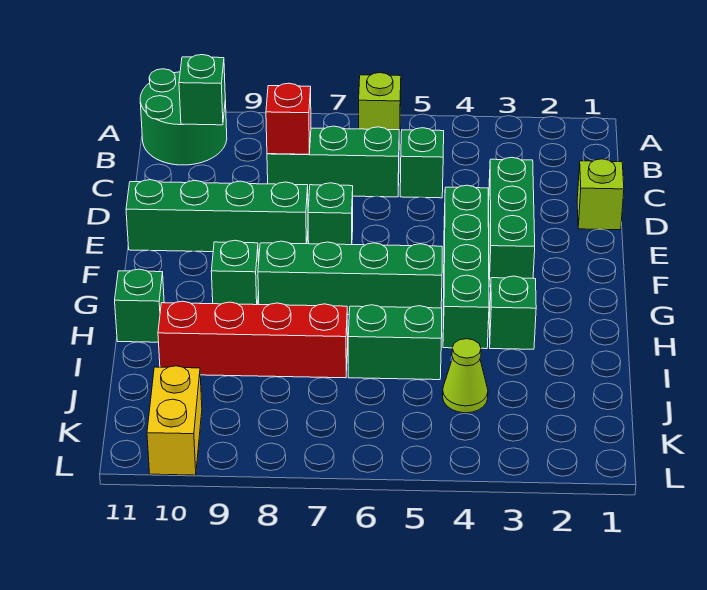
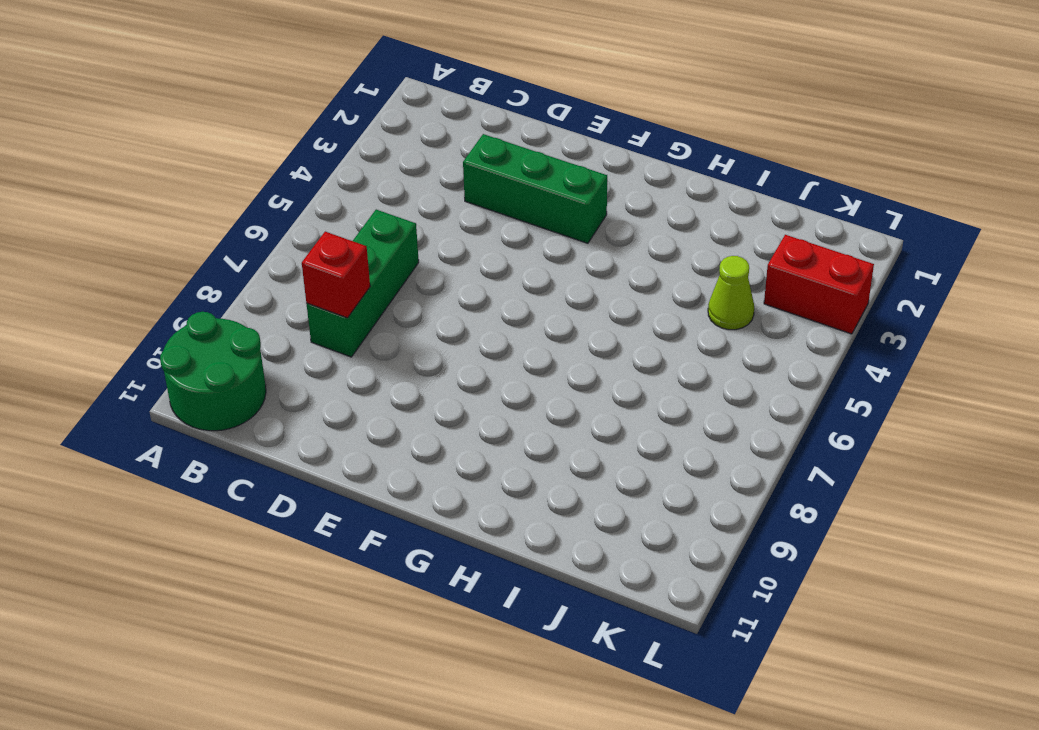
red brick K3:L3 level 1 -> none
none -> lime brick A6 level 1
none -> green brick C5 level 1
none -> lime brick D1 level 1

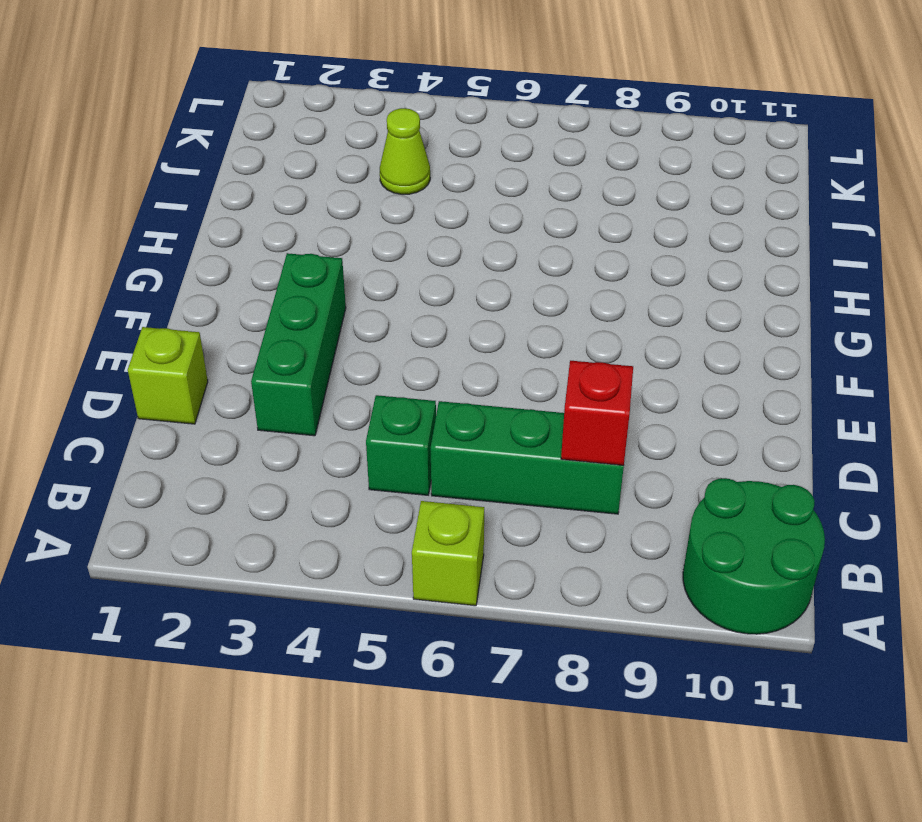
none -> green brick E4:H4 level 1
none -> green brick E7 level 1
none -> green brick E8:E11 level 1

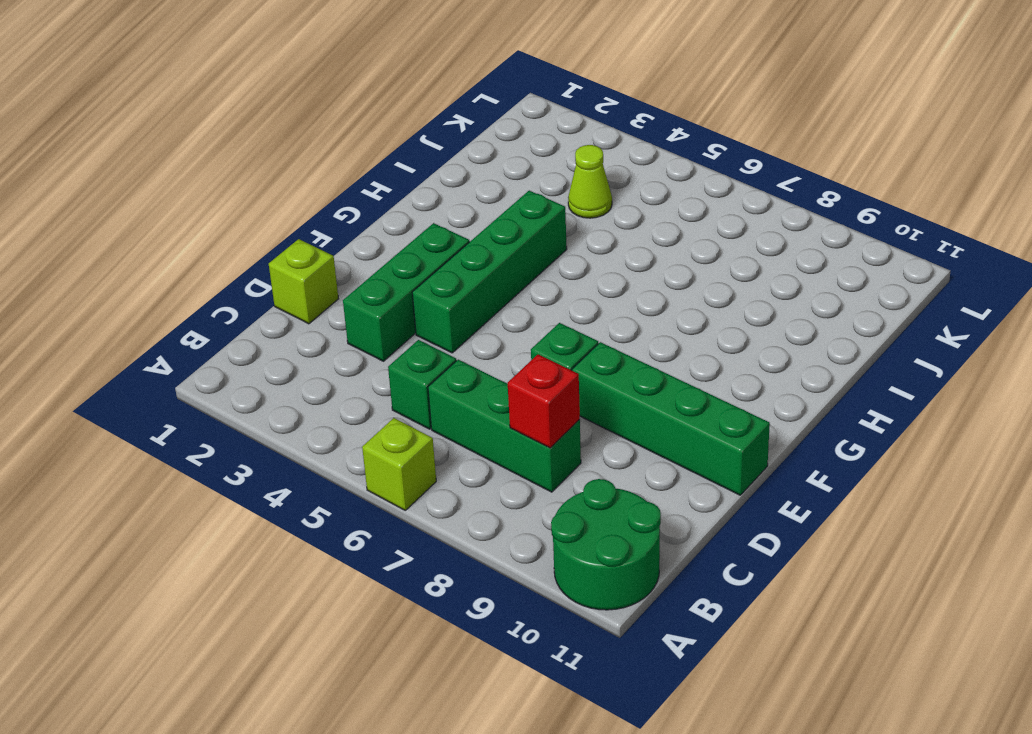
none -> green brick G5:G8 level 1
none -> green brick G9 level 1
none -> green brick H3 level 1

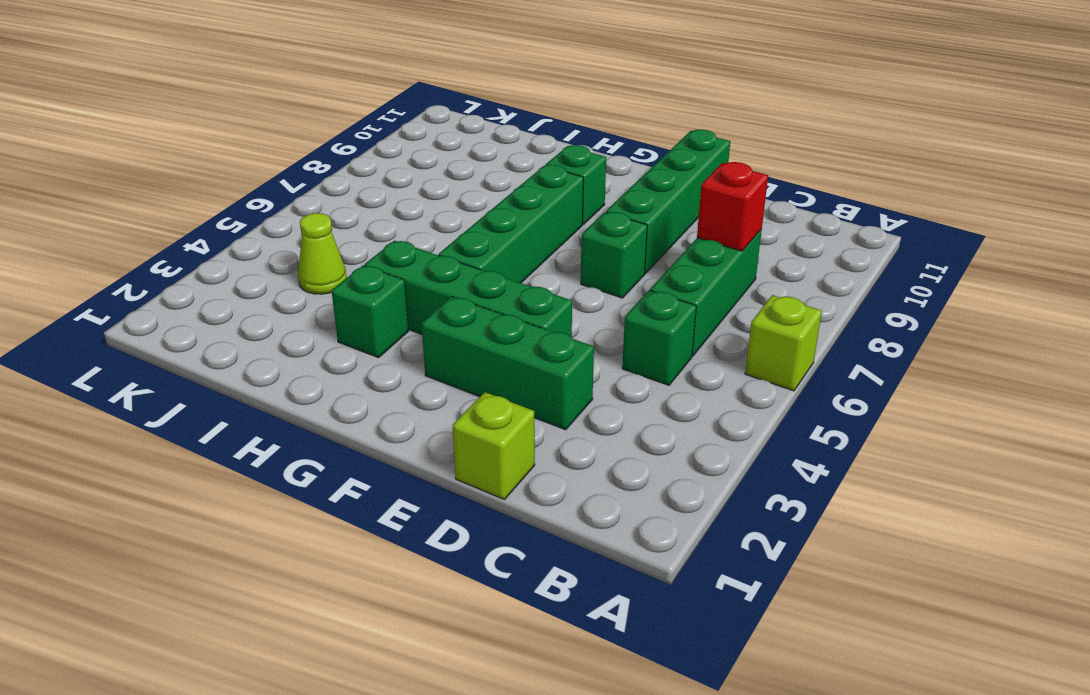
none -> green round brick A10:B11 level 1
none -> green brick H11 level 1
none -> green brick I5:I6 level 1

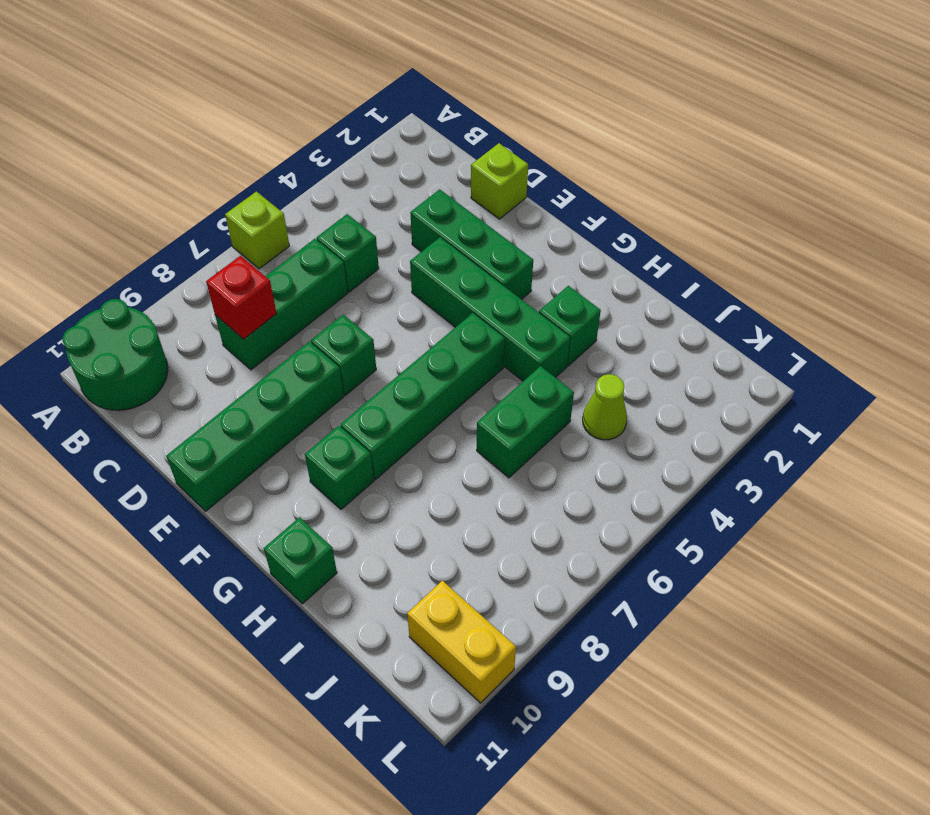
none -> red brick I7:I10 level 1
none -> green brick B10 level 2

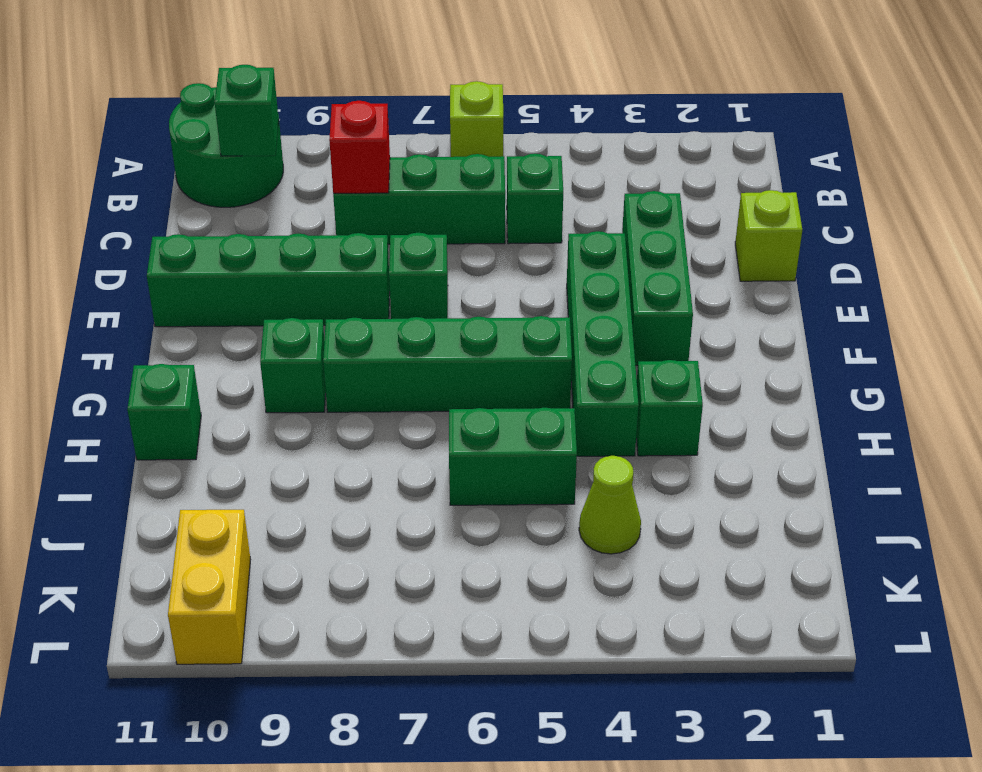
none -> red brick I7:I10 level 1

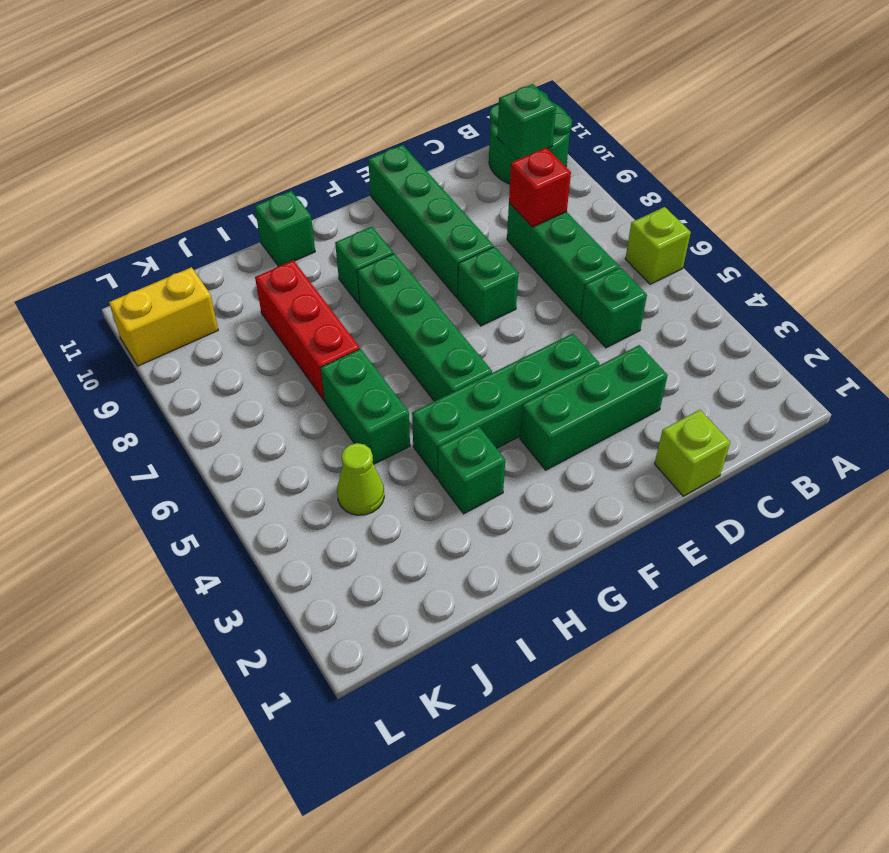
red brick I7:I9 level 1 -> red brick I7:I10 level 1

